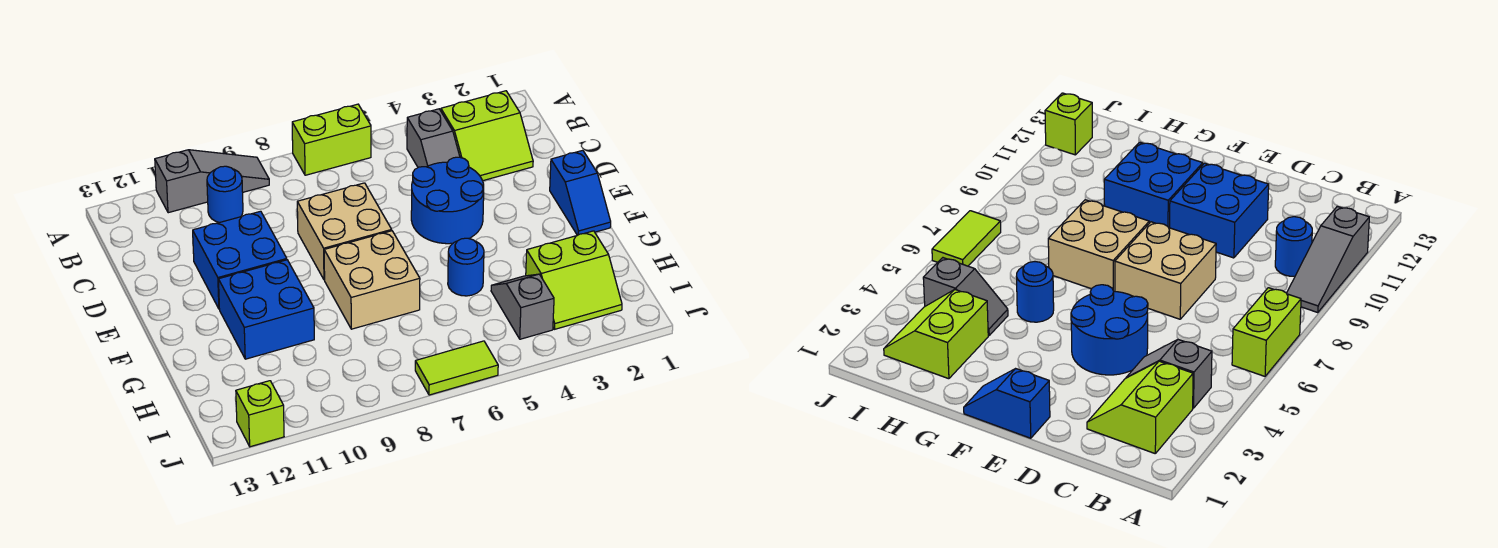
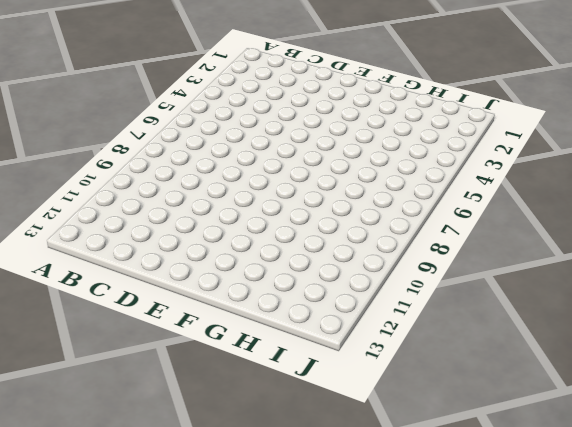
none -> lime brick A6:A7 level 1
none -> grey slope A9:A11 level 1 top 11
none -> lime slope B2:C3 level 1 top B

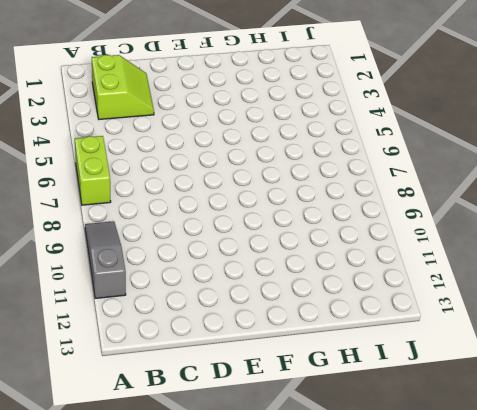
none -> grey slope B4:C4 level 1 top B
none -> blue round brick B10 level 1
none -> blue round brick D4:E5 level 1

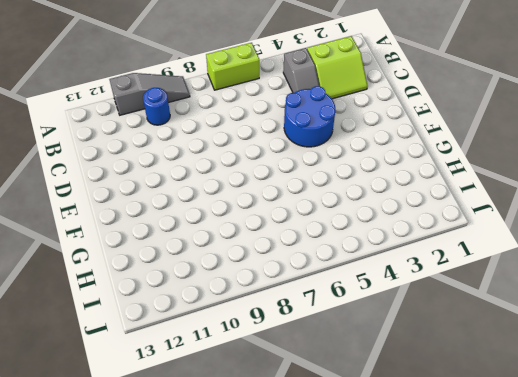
none -> tan brick D7:E8 level 1
none -> blue brick D10:E11 level 1
none -> blue slope E1:F1 level 1 top E

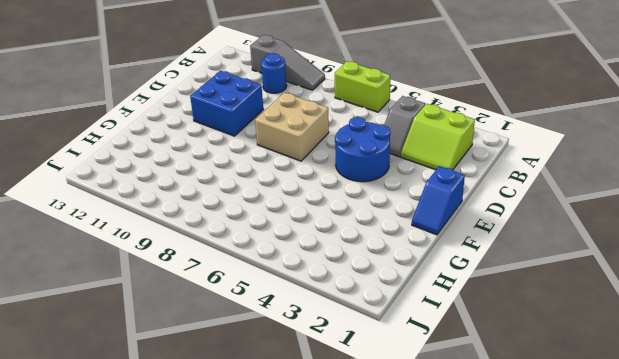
none -> tan brick F7:G8 level 1
none -> blue brick F10:G11 level 1
none -> blue round brick G5 level 1

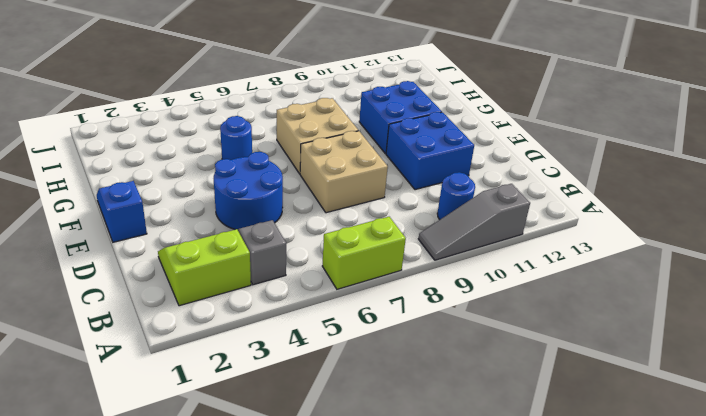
none -> lime slope H2:I3 level 1 top H
none -> grey slope H4:I4 level 1 top I
none -> lime tile J6:J7 level 1

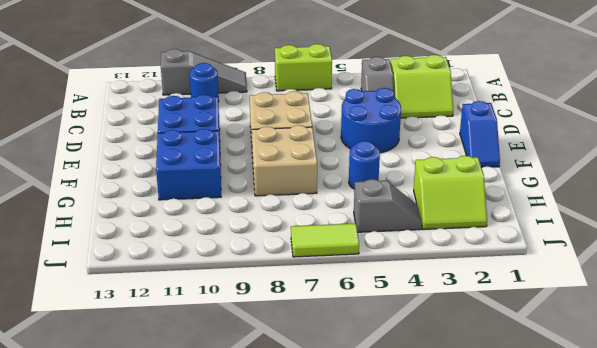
grey slope I4:I5 level 1 top 5 -> grey slope H4:I4 level 1 top I
none -> lime brick J12 level 1

